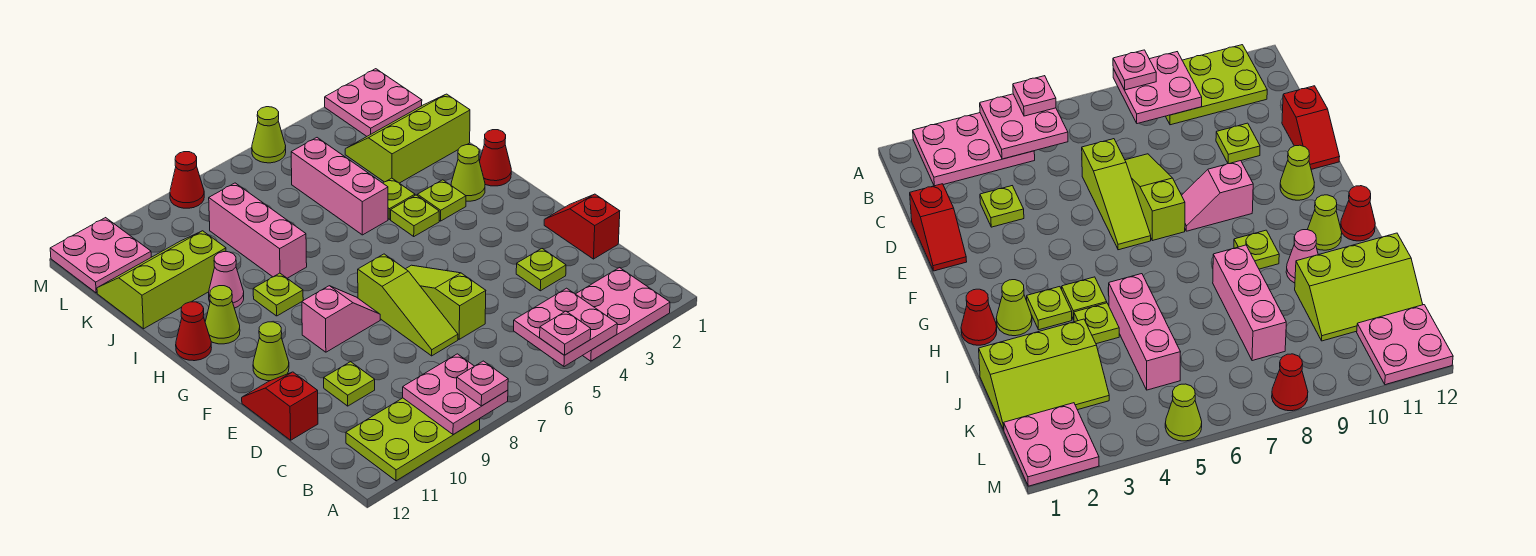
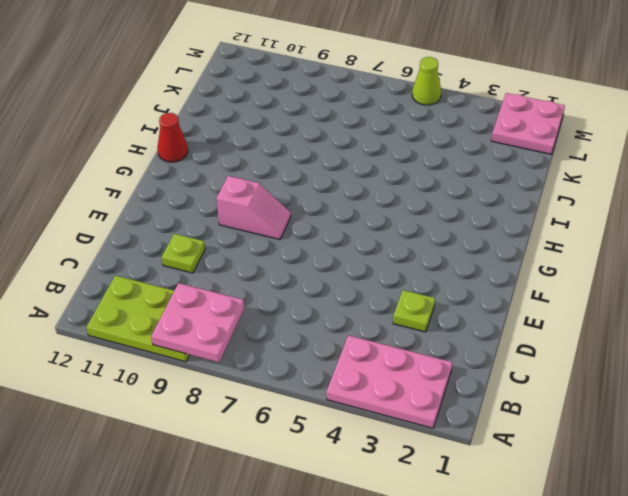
none -> red slope D1:E1 level 1 top D
none -> lime slope D6:F6 level 1 top D
none -> lime slope D7:F7 level 1 top F
none -> red slope D12:E12 level 1 top D

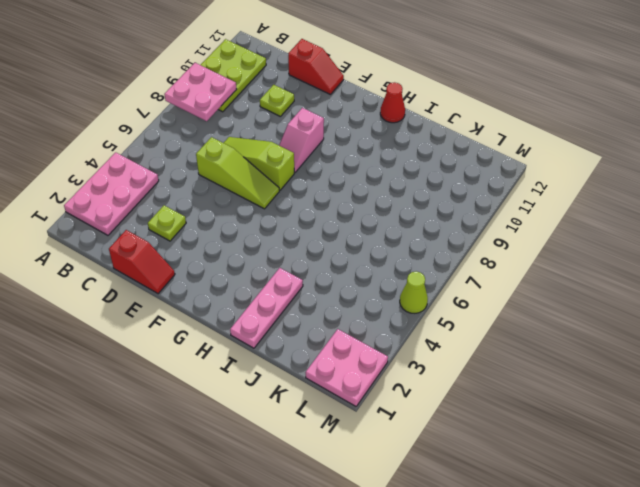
pink plate I1:I3 level 1 -> none
none -> lime cone F11 level 1
none -> red cone H1 level 1
none -> lime cone H2 level 1
none -> lime plate H3 level 1

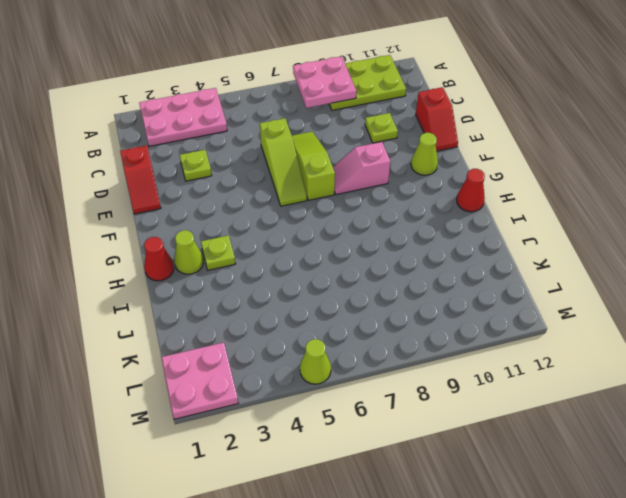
none -> lime plate H4 level 1
none -> lime plate H9 level 1
none -> lime cone H11 level 1
none -> lime plate I4 level 1

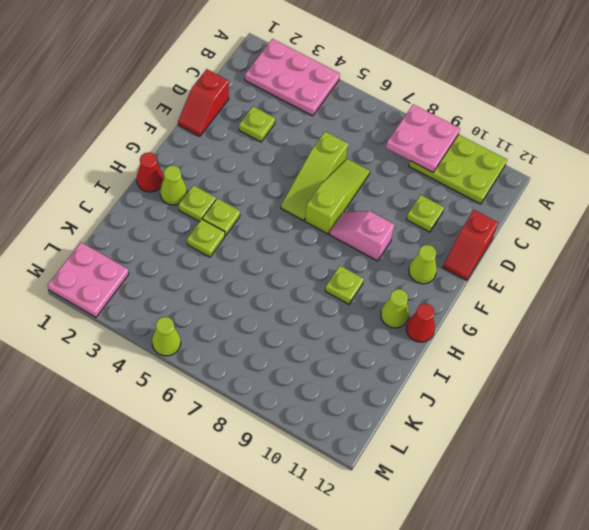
none -> pink brick I5:K5 level 1
none -> pink brick I8:K8 level 1
none -> pink cone I10 level 1
none -> lime slope J1:K3 level 1 top J

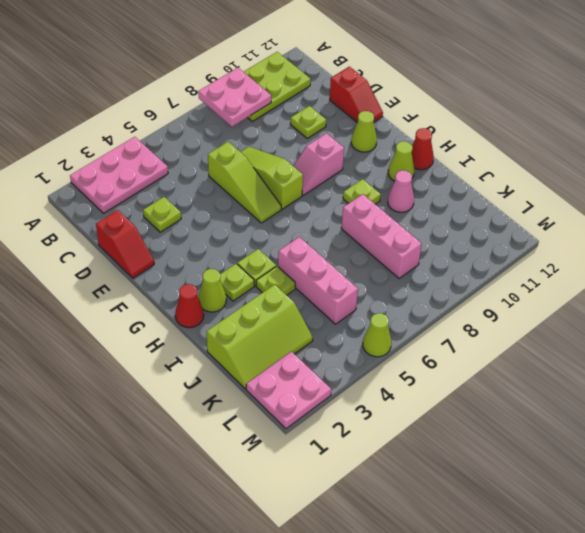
none -> lime slope J10:K12 level 1 top J
none -> pink plate L11:M12 level 1
none -> red cone M8 level 1
none -> pink plate A4:B5 level 2

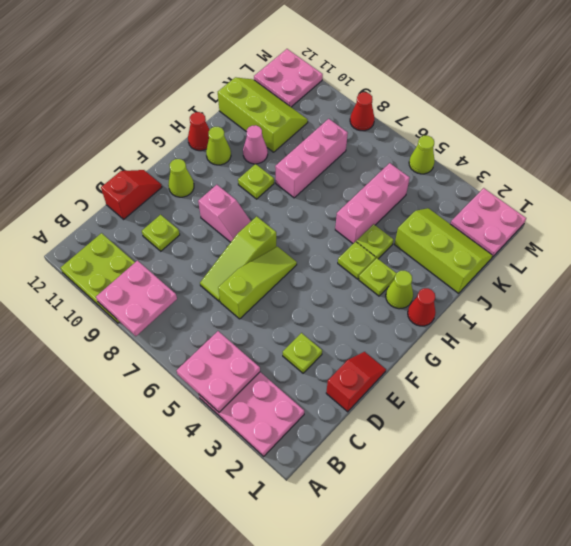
none -> pink plate A5 level 3
none -> pink plate A8 level 3

